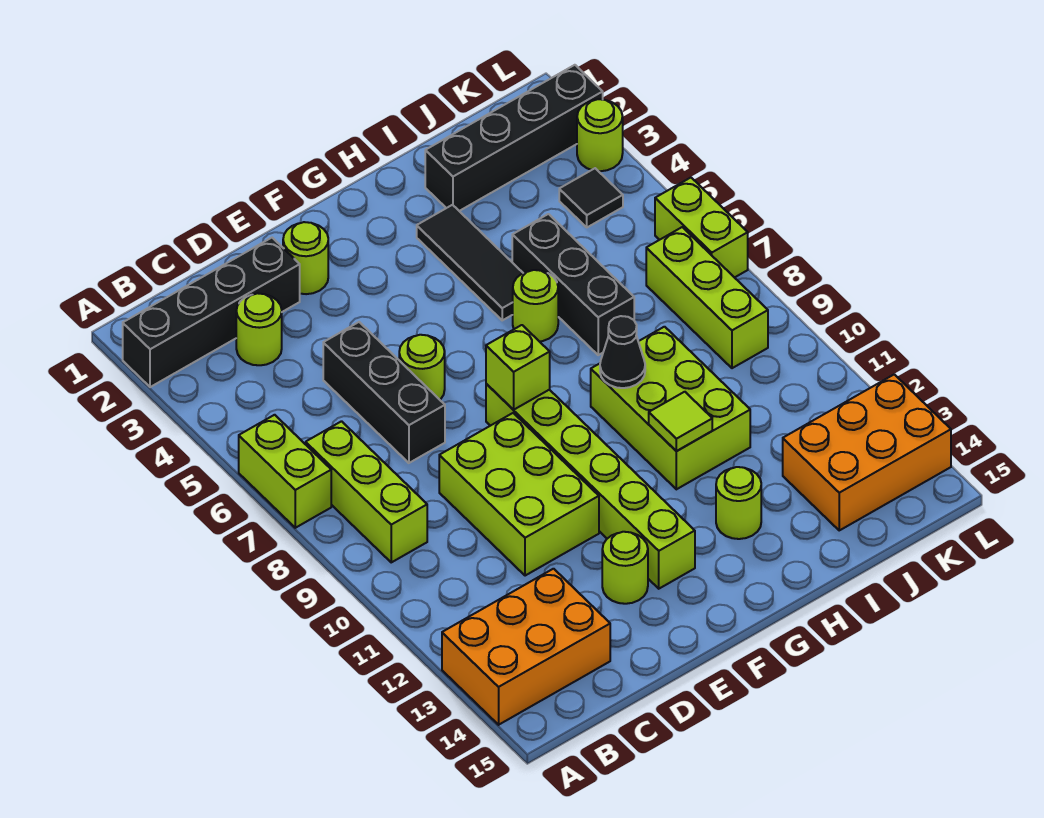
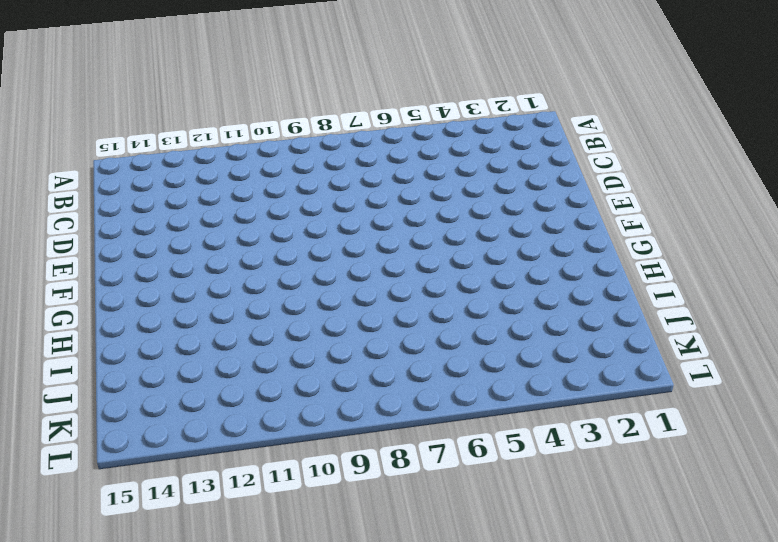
none -> black brick A2:D2 level 1
none -> lime brick A6:A7 level 1
none -> orange brick A13:C14 level 1

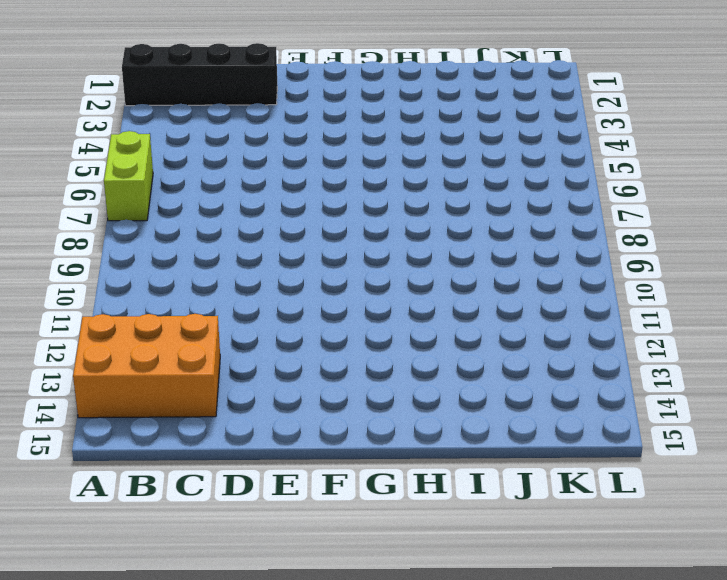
none -> lime brick B7:B9 level 1
none -> lime round brick C3 level 1
none -> black brick D5:D7 level 1

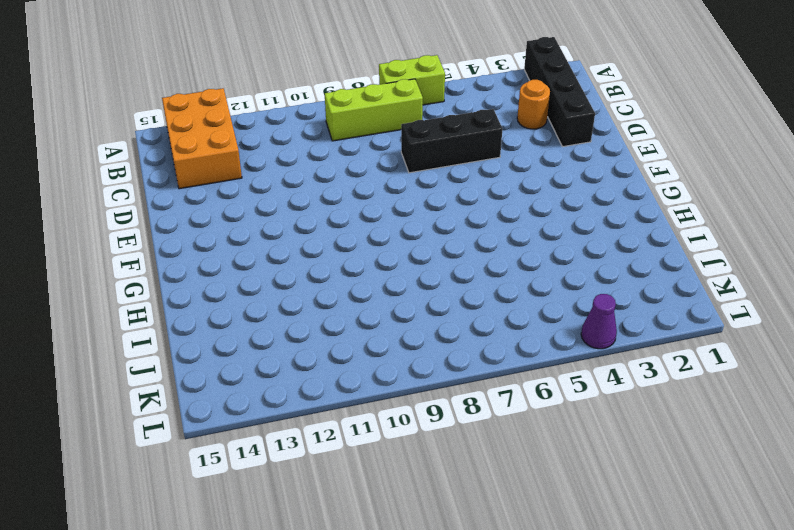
orange round brick C3 level 1 -> lime round brick C3 level 1
purple cone L4 level 1 -> none
none -> lime brick D9:E11 level 1
none -> lime round brick E2 level 1
none -> lime round brick E6 level 1

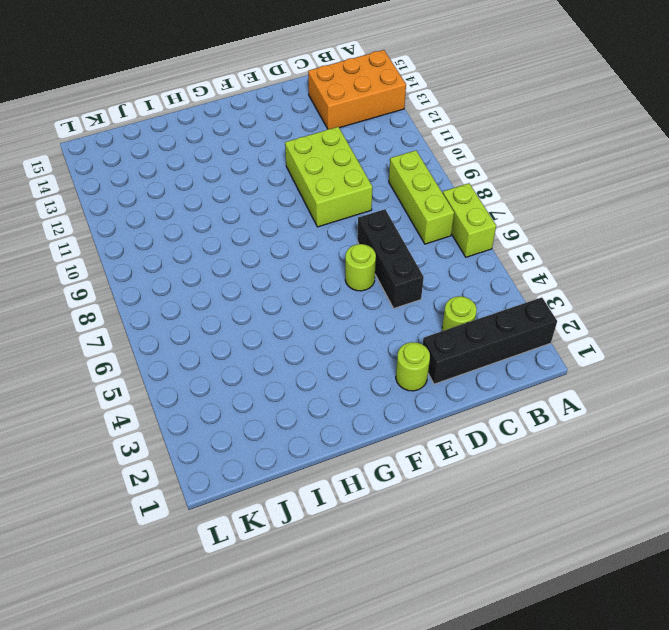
none -> lime round brick E13 level 1
none -> lime brick F8:F13 level 1
none -> black tile H3:H5 level 1

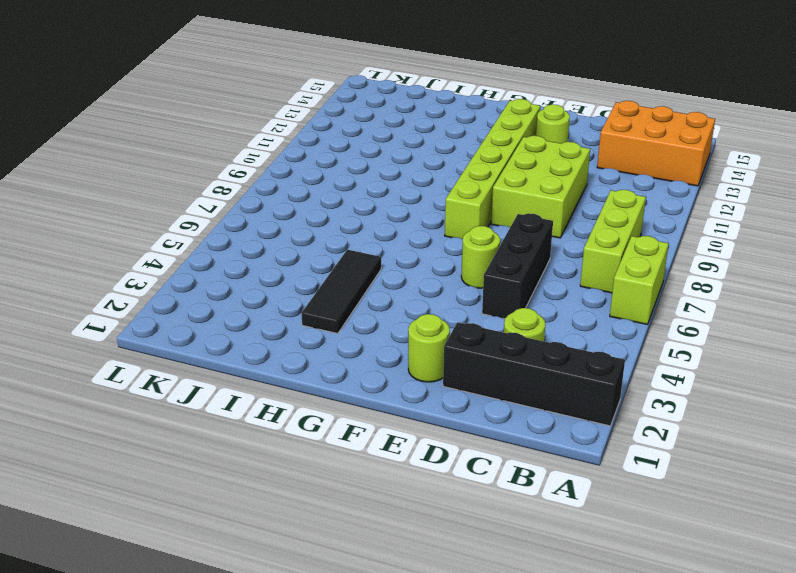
none -> lime round brick H6 level 1
none -> lime brick H9:I11 level 1
none -> lime round brick H13 level 1

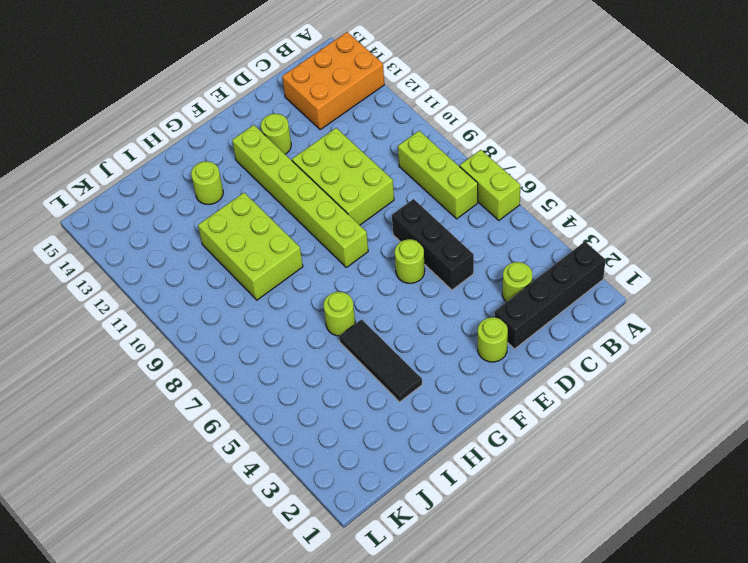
none -> black brick I2:L2 level 1
none -> black brick I5:I7 level 1
none -> orange brick J13:L14 level 1

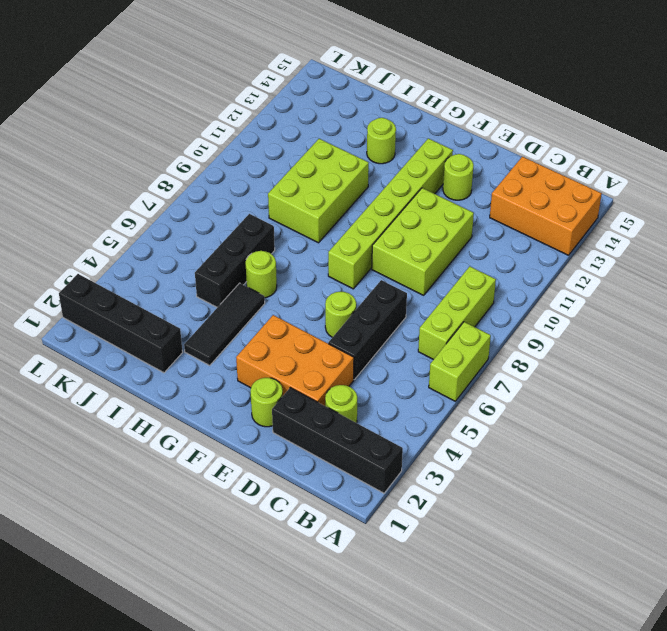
orange brick D3:F4 level 1 -> orange brick J13:L14 level 1
none -> black tile K4 level 1
none -> lime brick K7:K9 level 1
none -> lime round brick L3 level 1

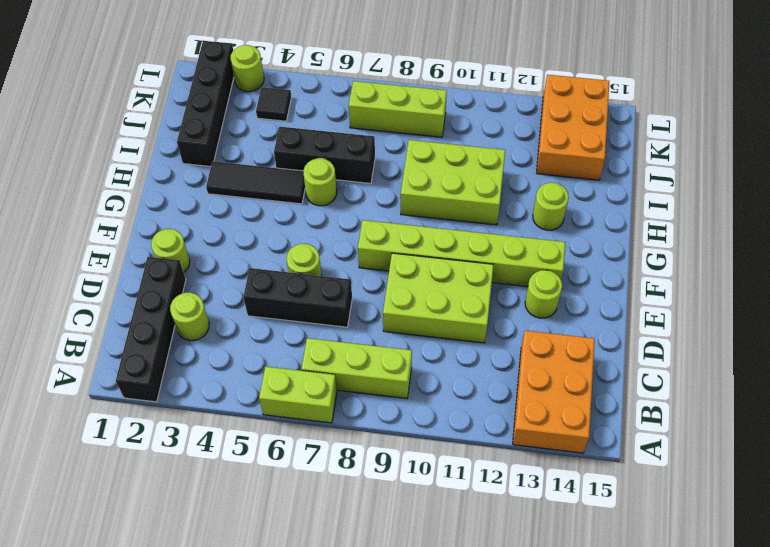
none -> lime brick L6:L7 level 1
none -> lime brick F8 level 2
none -> black cone H9 level 2

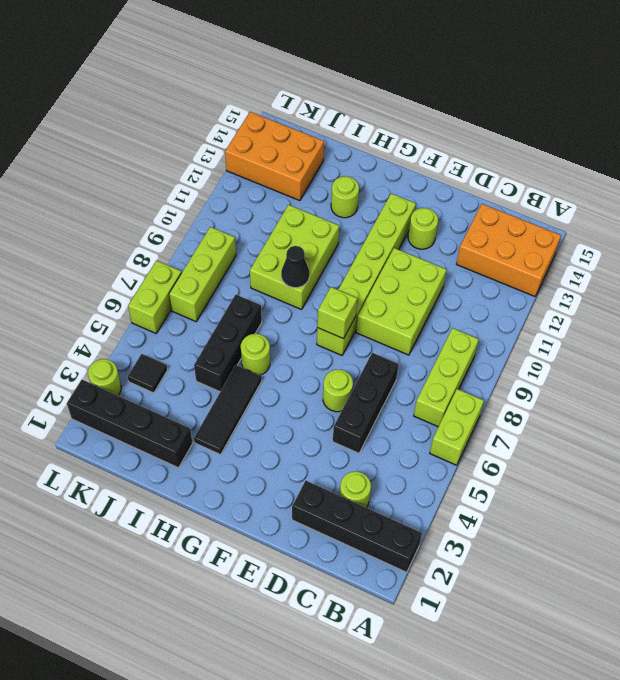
none -> lime round brick E2 level 1
none -> lime tile H11 level 2

